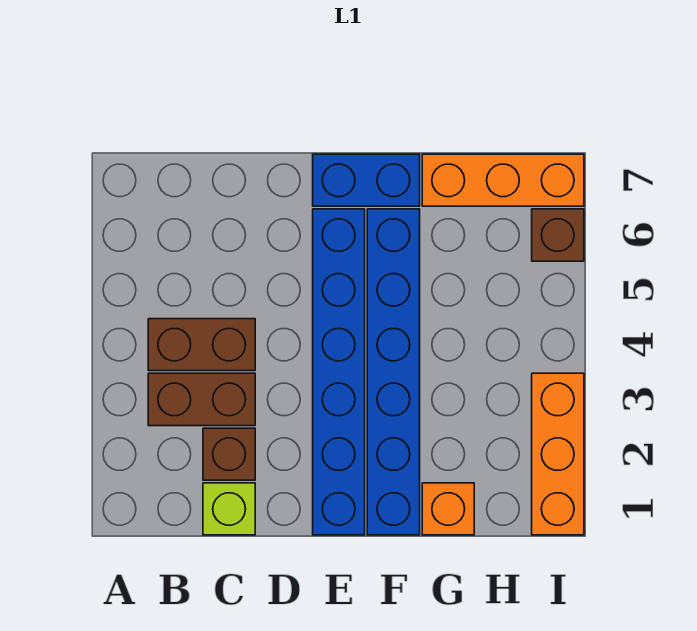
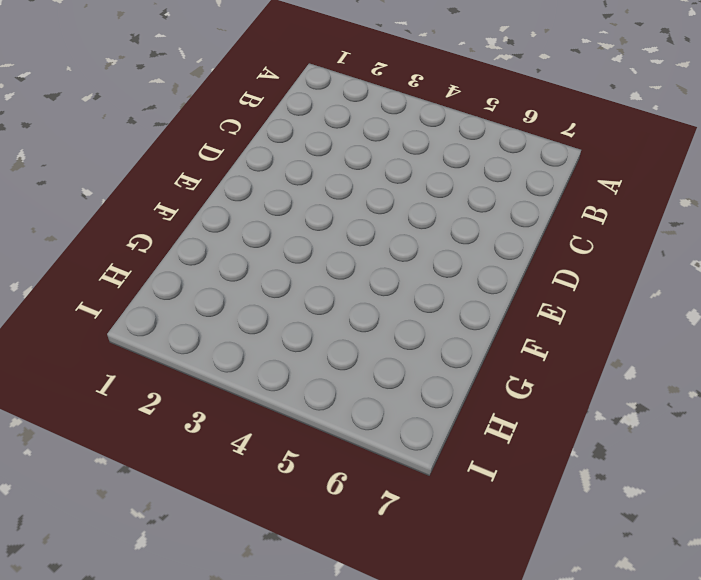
none -> brown brick B3:C3 level 1
none -> brown brick B4:C4 level 1

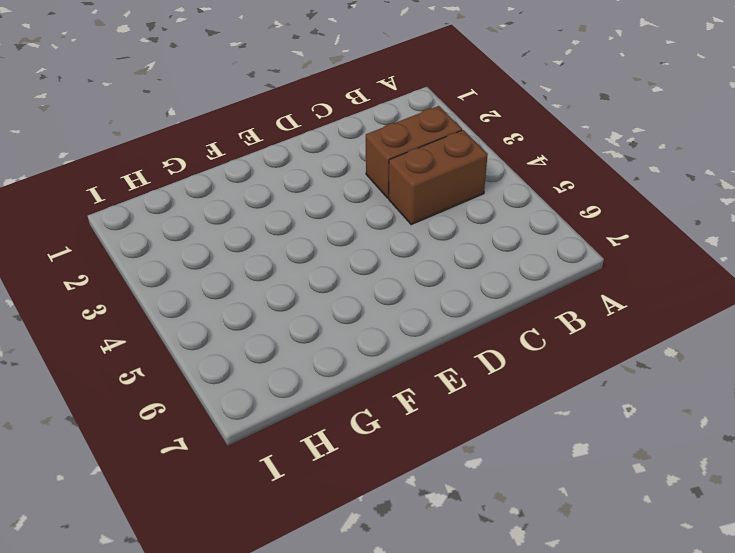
none -> lime brick C1 level 1
none -> brown brick C2 level 1

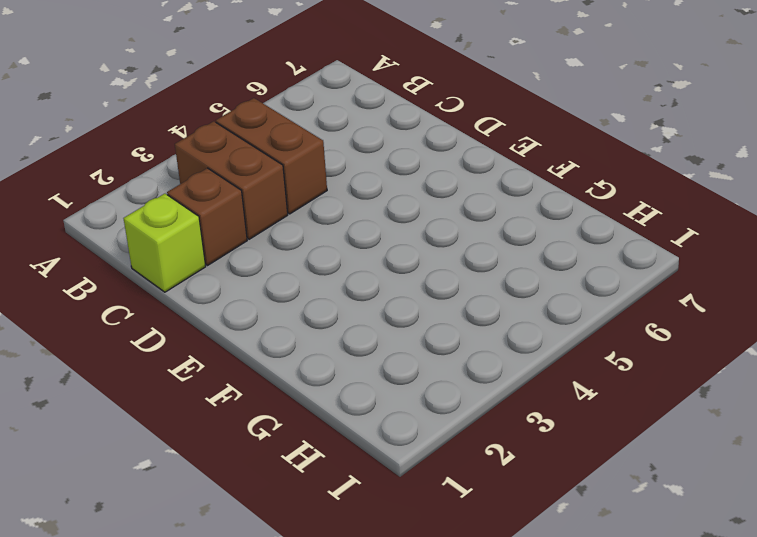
none -> blue brick E1:E6 level 1
none -> blue brick E7:F7 level 1

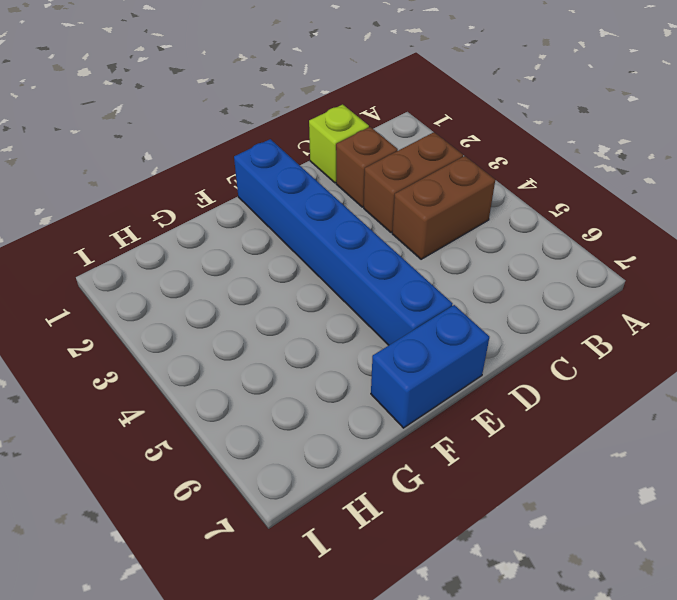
none -> blue brick F1:F6 level 1
none -> orange brick G1 level 1

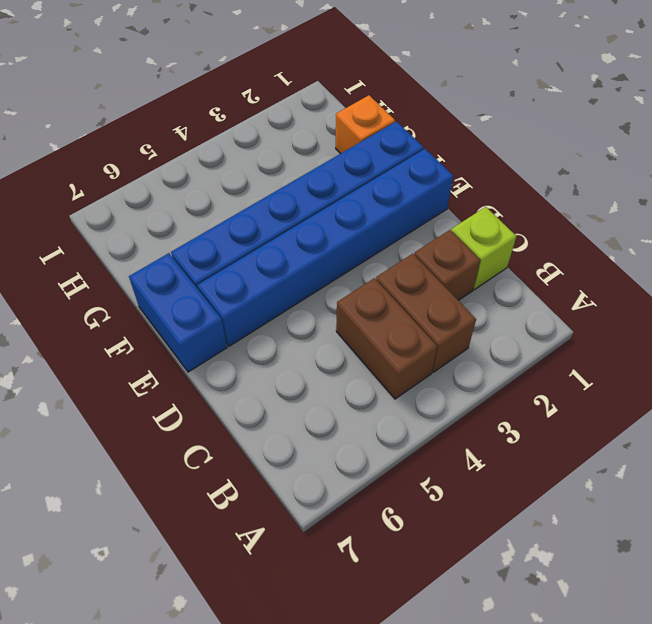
none -> orange brick G7:I7 level 1
none -> orange brick I1:I3 level 1

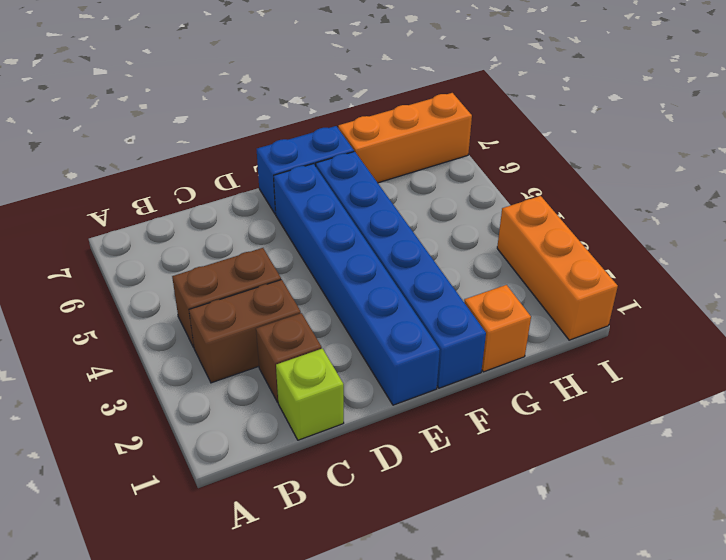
none -> brown brick I6 level 1

